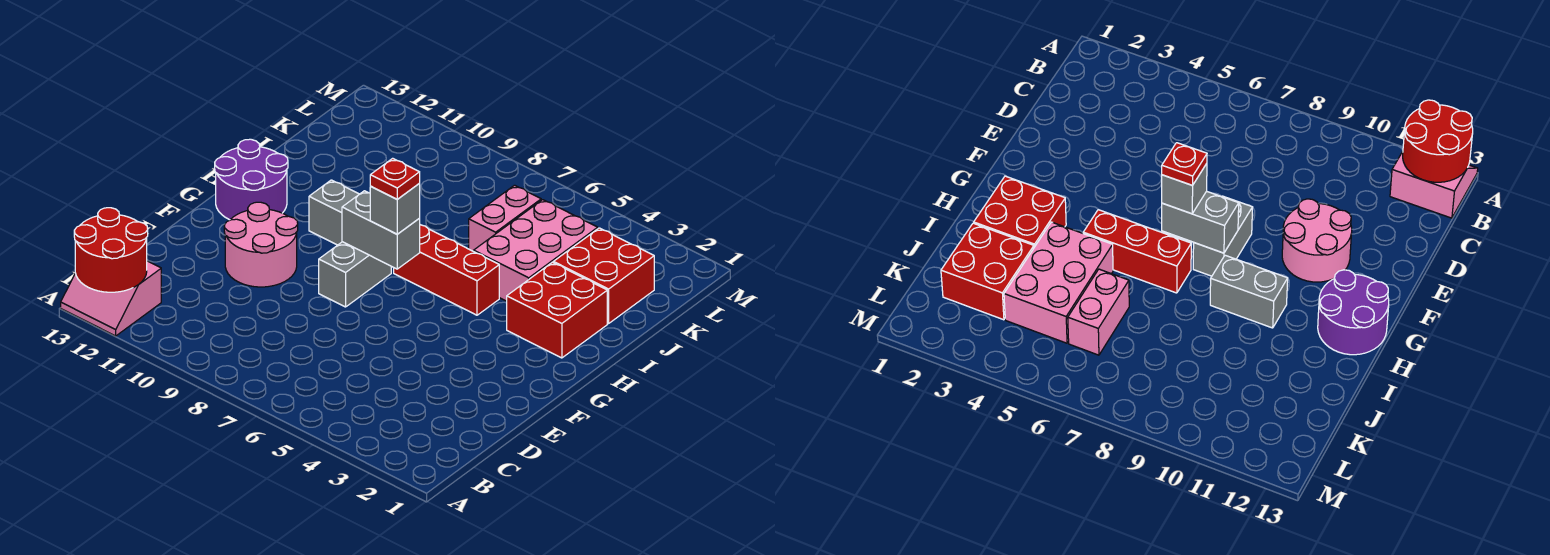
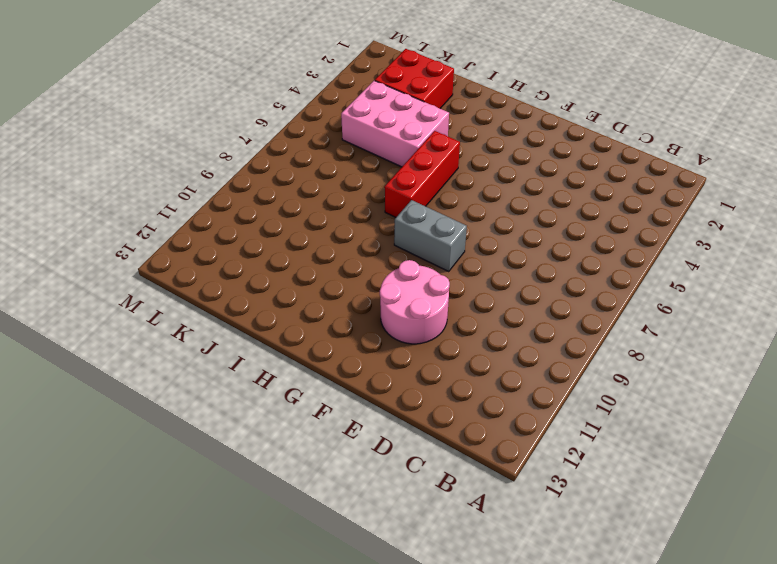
none -> pink slope A12:B13 level 1 top B
none -> purple round brick G12:H13 level 1
none -> red brick H2:I3 level 1

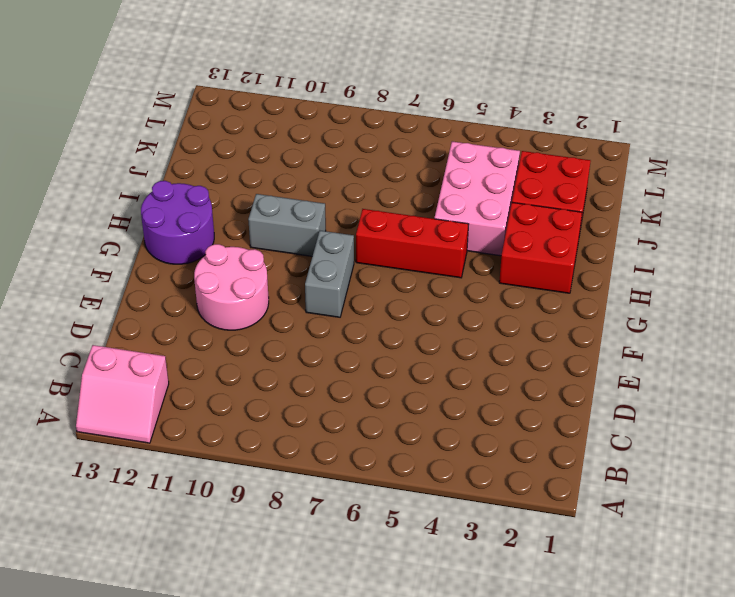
none -> pink brick J6:K6 level 1
none -> red round brick A12:B13 level 2
none -> grey brick G7:G8 level 2

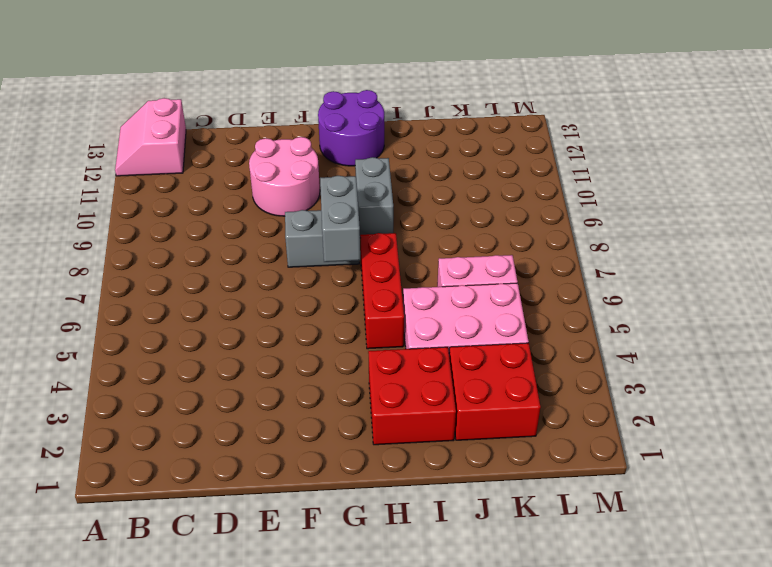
none -> red round brick A12:B13 level 2
none -> grey brick G7 level 3
none -> red plate G7 level 4

